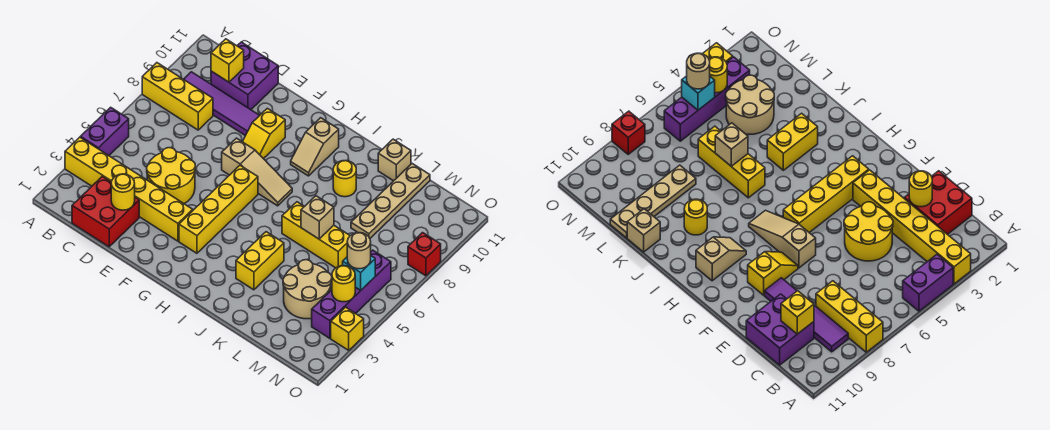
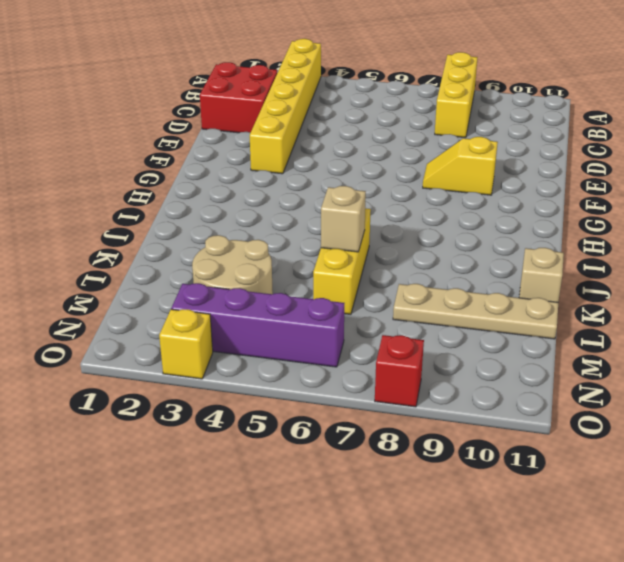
none -> purple brick A4:A5 level 1
none -> purple tile B9:E9 level 1
none -> purple brick C10:D11 level 1

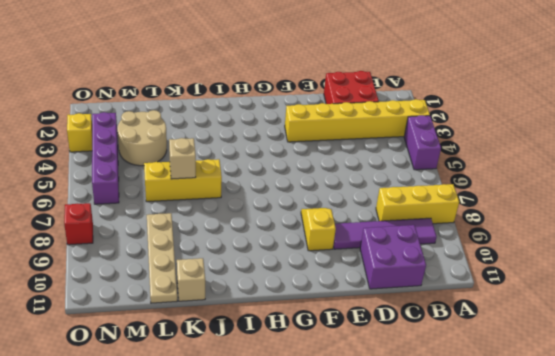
none -> yellow round brick D4:E5 level 1
none -> tan slope F7:H7 level 1 top F
none -> yellow brick G3:G6 level 1

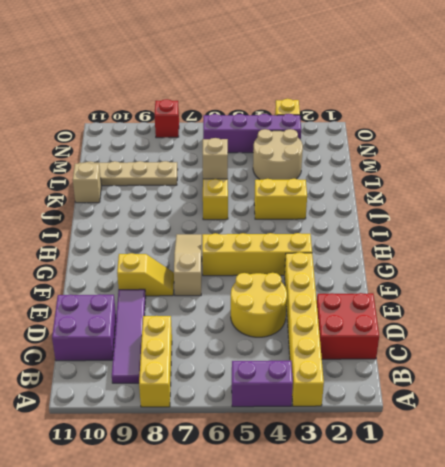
none -> tan slope H9:H10 level 1 top 10
none -> yellow round brick J9 level 1
none -> yellow brick C10 level 2

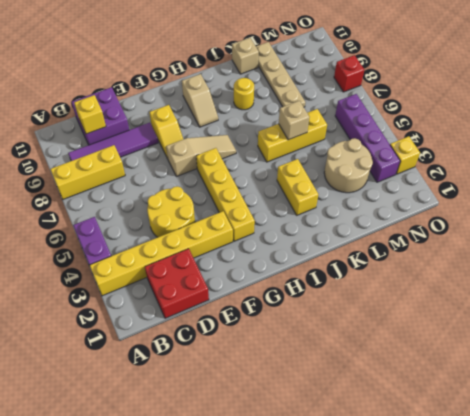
none -> yellow round brick D2 level 2
none -> yellow round brick N4 level 2
none -> cyan brick N5 level 2

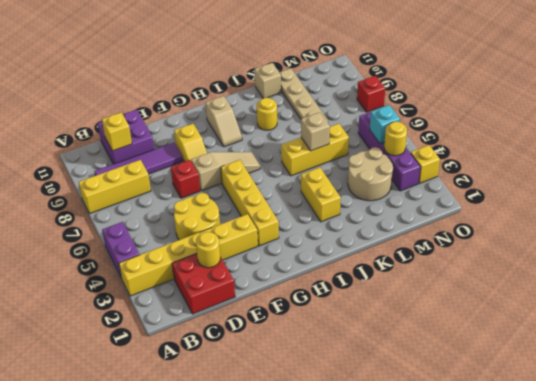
red brick E7 level 1 -> none
none -> tan round brick N5 level 3

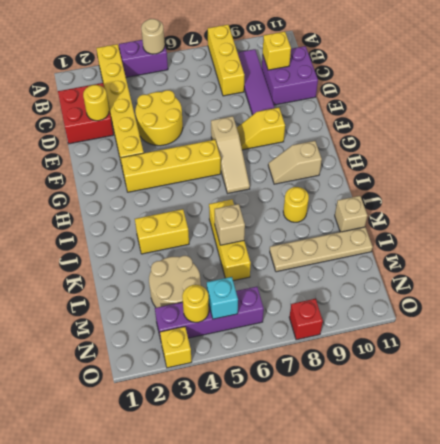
tan round brick A5 level 2 -> tan round brick N5 level 3

